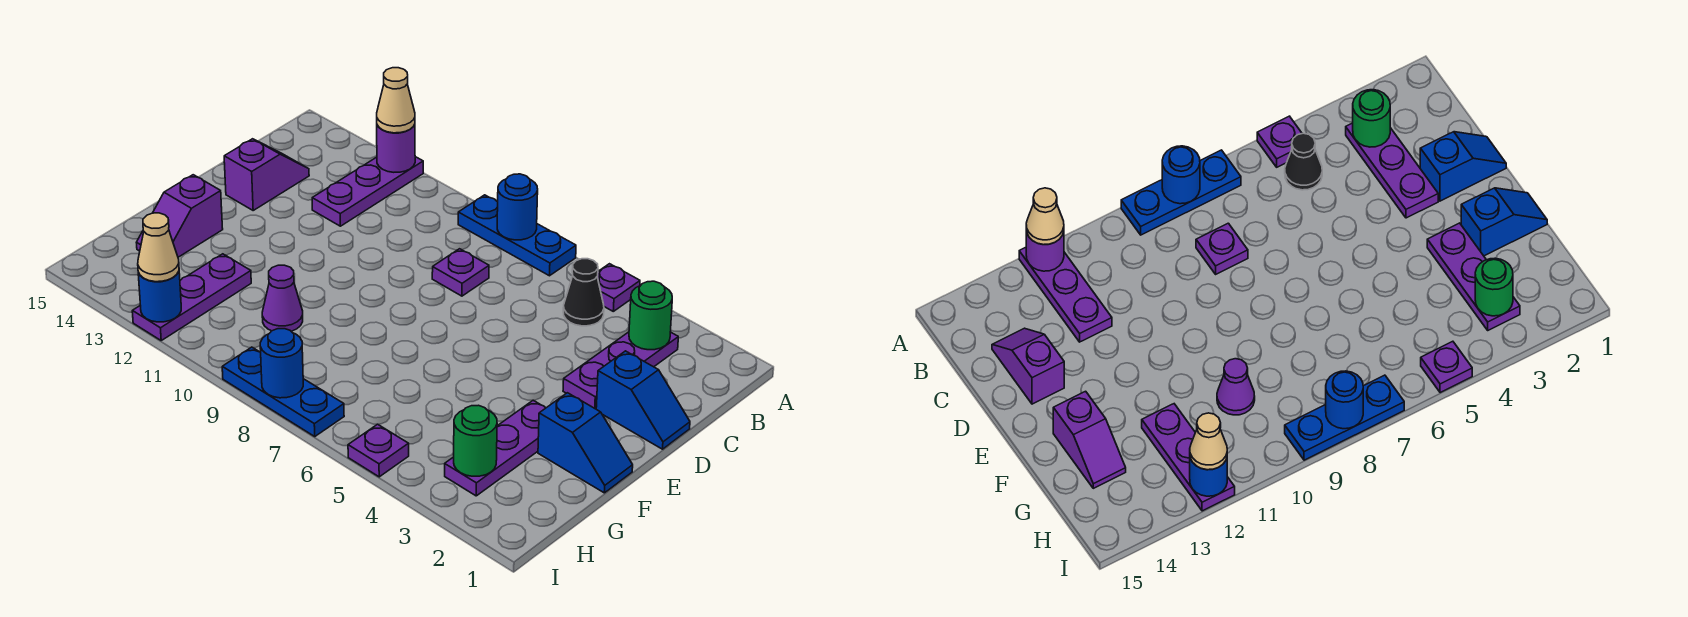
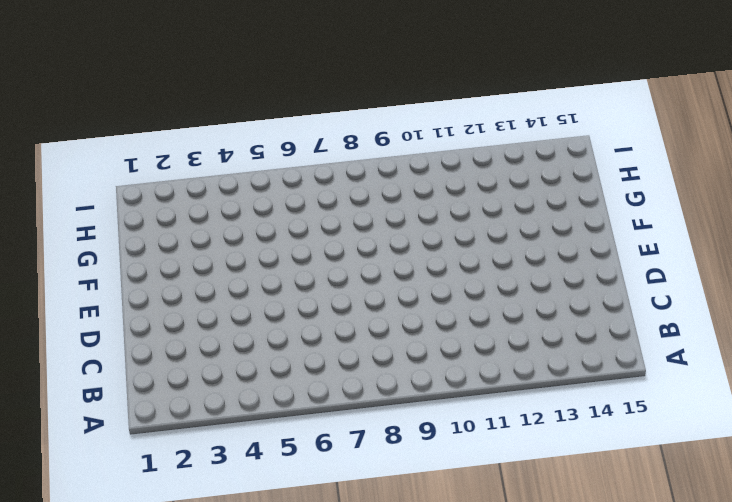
none -> purple plate A5 level 1
none -> blue plate A7:A9 level 1
none -> purple plate A12:C12 level 1

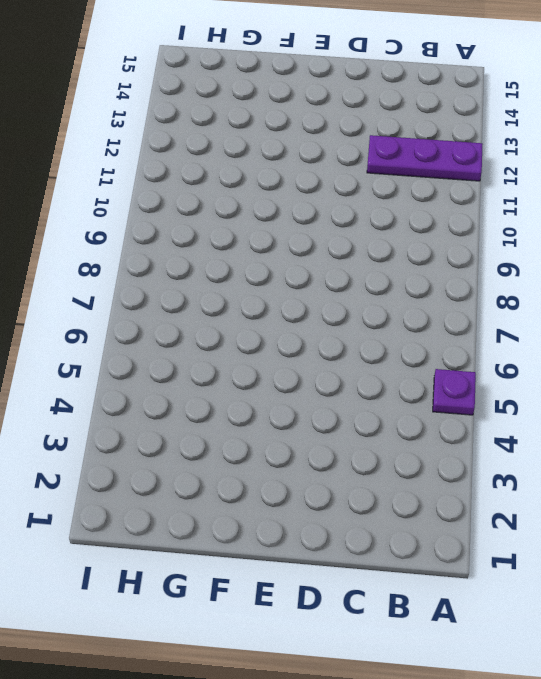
none -> blue plate A7:A9 level 1
none -> purple plate B3:D3 level 1
none -> black cone B5 level 1

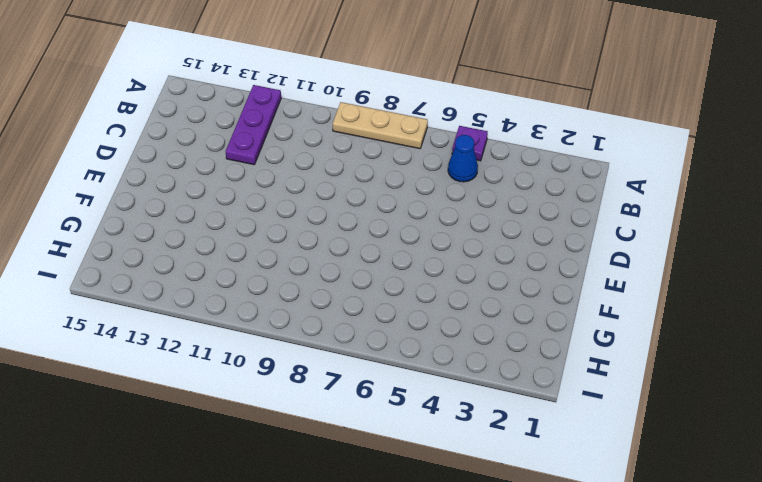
tan plate A7:A9 level 1 -> blue plate A7:A9 level 1
blue cone B5 level 1 -> black cone B5 level 1
none -> purple plate B3:D3 level 1
none -> purple plate C8 level 1
none -> purple slope C14:D14 level 1 top D

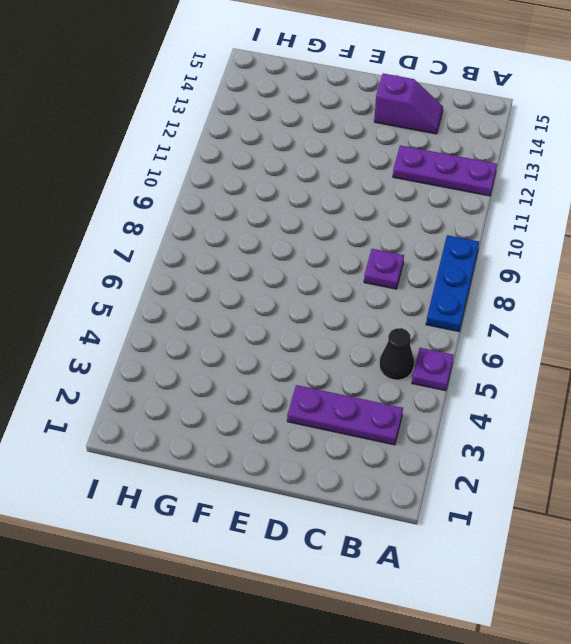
none -> blue slope D1:D2 level 1 top 2
none -> blue slope F1:F2 level 1 top 2
none -> purple plate F3:H3 level 1

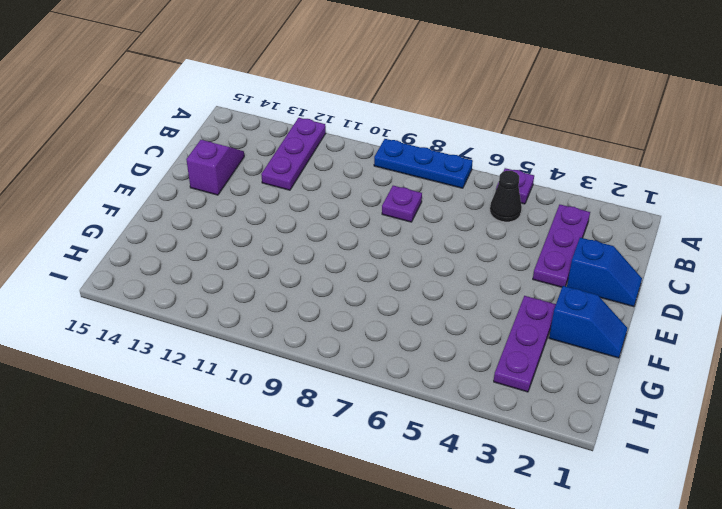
none -> purple slope F14:G14 level 1 top F
none -> purple cone G10 level 1
none -> purple plate G12:I12 level 1

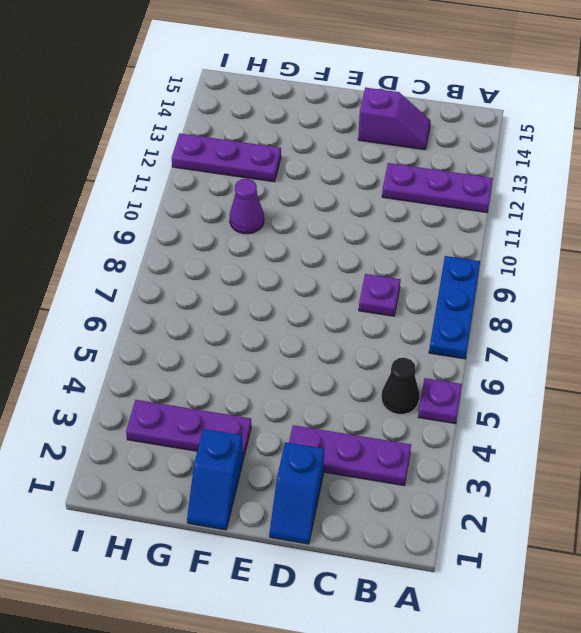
none -> purple slope F14:G14 level 1 top F
none -> purple plate I5 level 1
none -> blue plate I7:I9 level 1

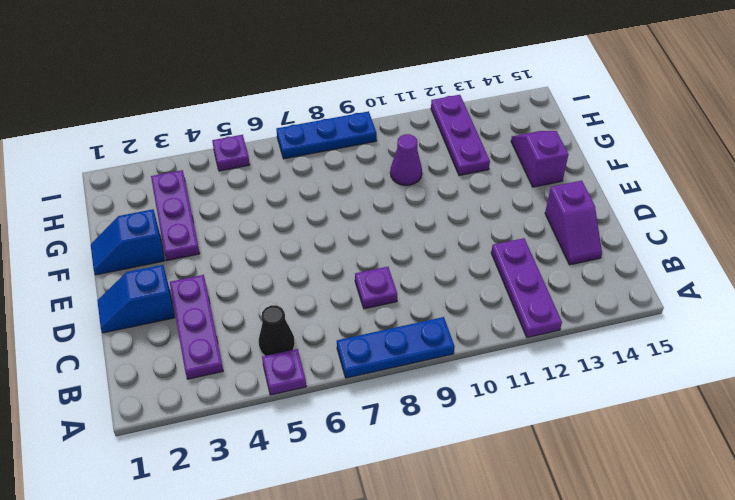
none -> blue round brick A8 level 2
none -> purple round brick A12 level 2
none -> green round brick B3 level 2

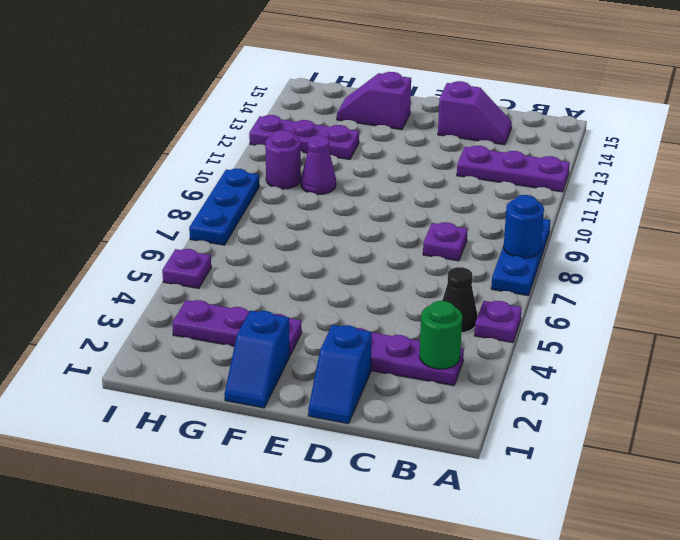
purple round brick H10 level 1 -> purple round brick A12 level 2
none -> green round brick H3 level 2
none -> blue round brick I8 level 2
none -> blue round brick I12 level 2

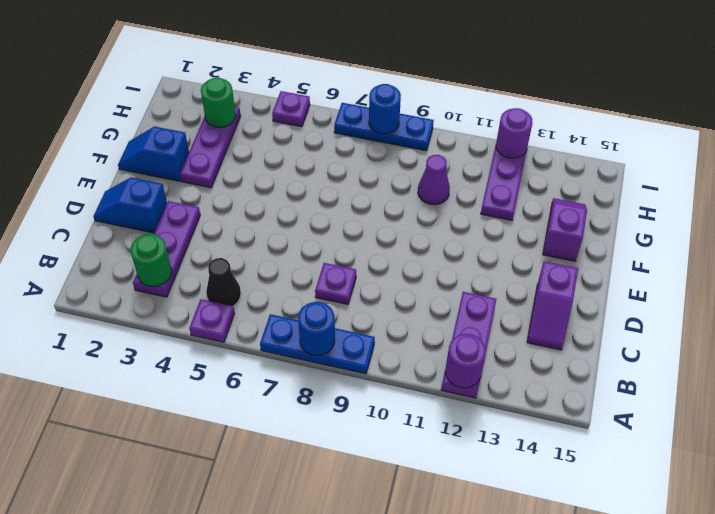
purple round brick I12 level 2 -> blue round brick I12 level 2
none -> tan cone A12 level 3
none -> tan cone I12 level 3

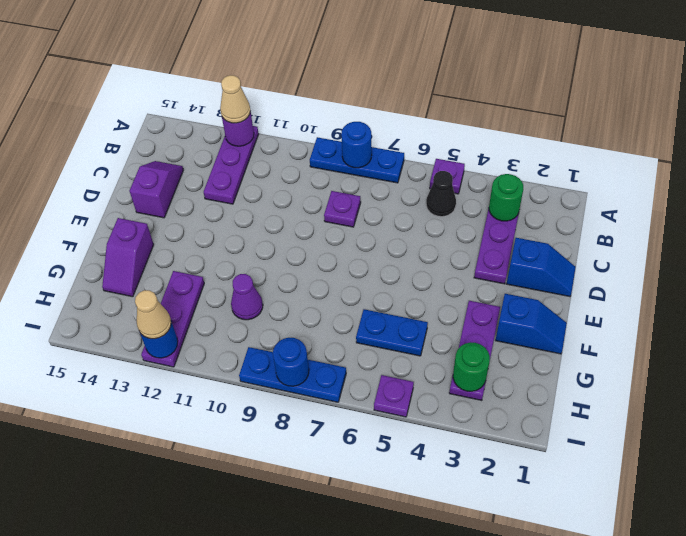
blue plate G5:G6 level 1 -> none

